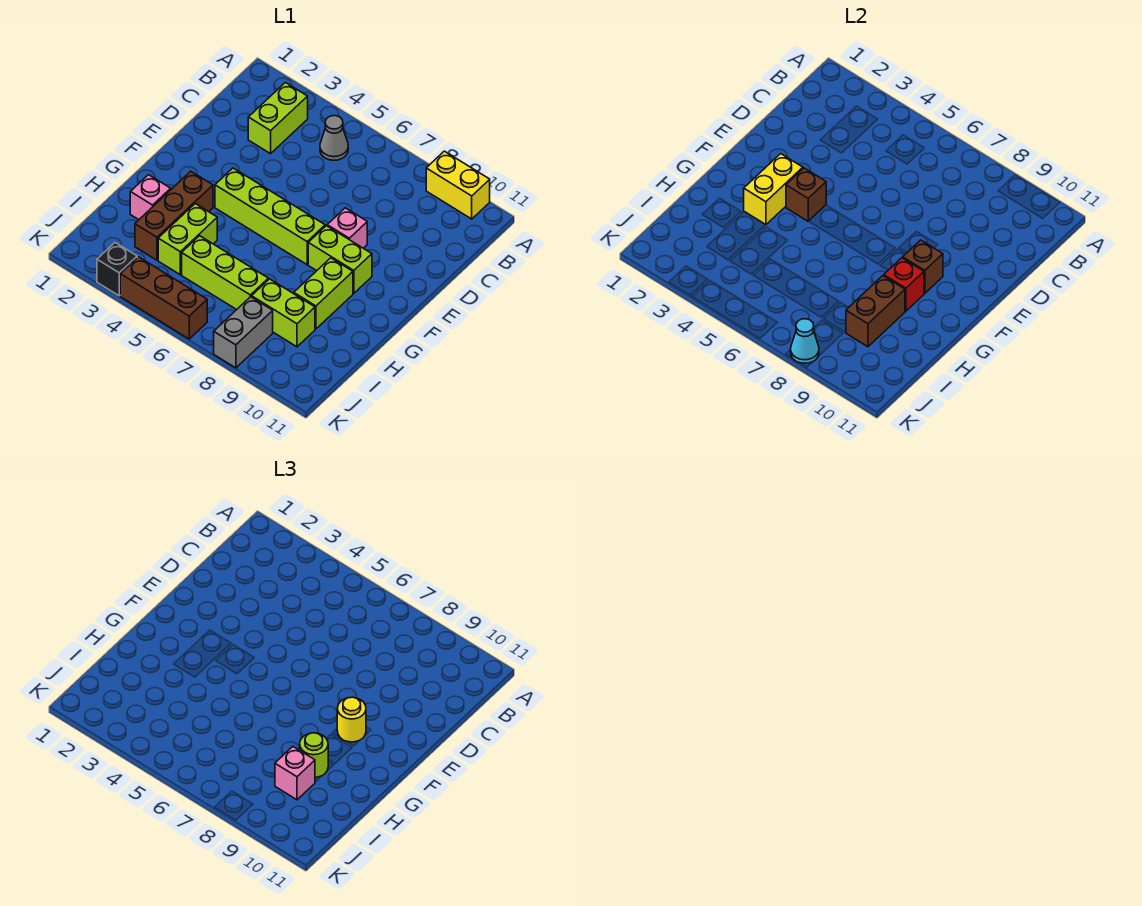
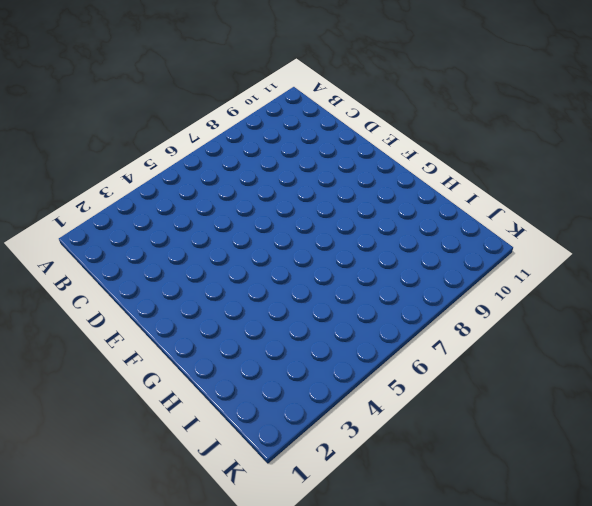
none -> yellow brick A9:A10 level 1
none -> lime brick B3:C3 level 1
none -> grey cone B5 level 1

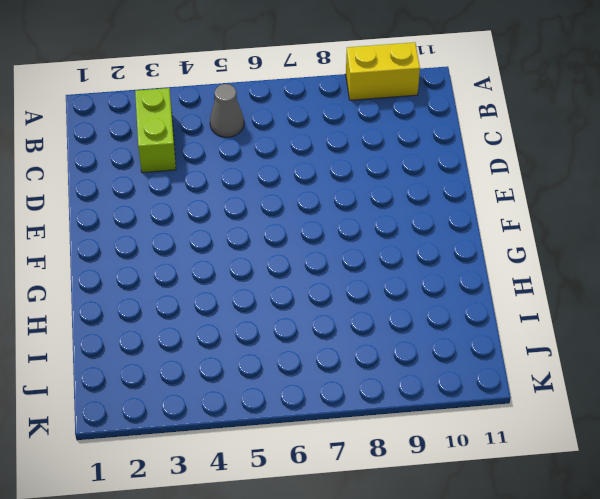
none -> pink brick E8 level 1
none -> lime brick F4:F7 level 1
none -> lime brick F8:F9 level 1

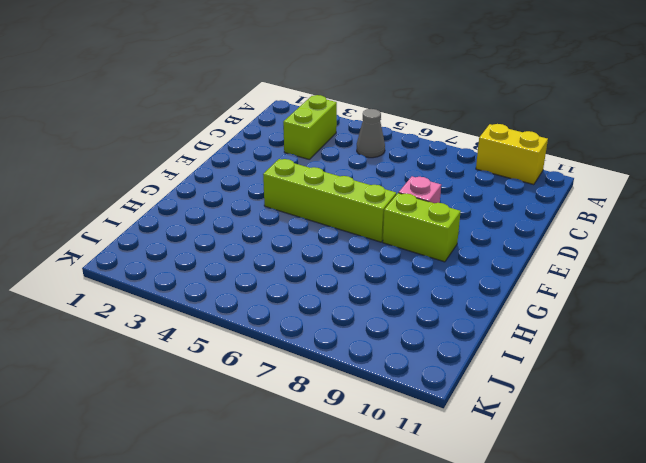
none -> brown brick G3:I3 level 1
none -> lime brick G9:H9 level 1
none -> pink brick H2 level 1

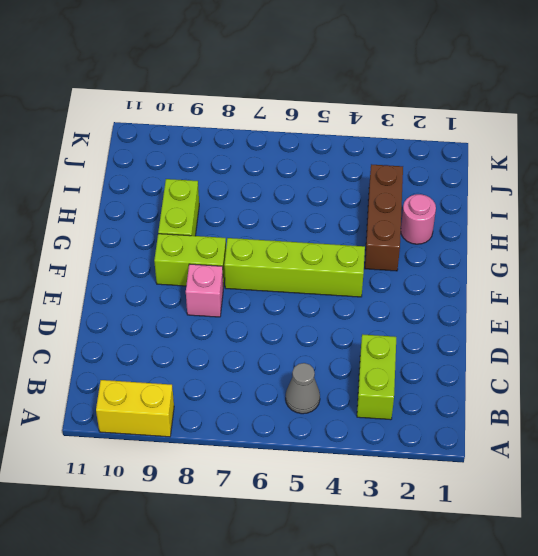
pink round brick H2 level 1 -> pink brick H2 level 1
none -> lime brick H4:I4 level 1
none -> lime brick I5:I7 level 1
none -> lime brick I8:I9 level 1

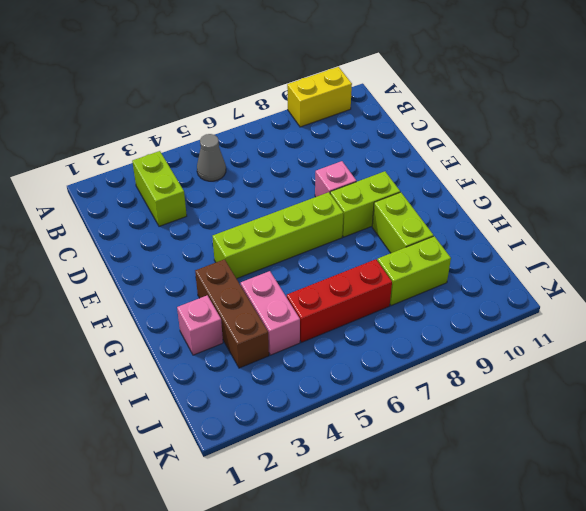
pink brick H4:I4 level 1 -> lime brick H4:I4 level 1
red brick I5:I7 level 1 -> lime brick I5:I7 level 1
none -> grey brick J8:K8 level 1
none -> black brick K3 level 1
none -> brown brick K4:K6 level 1

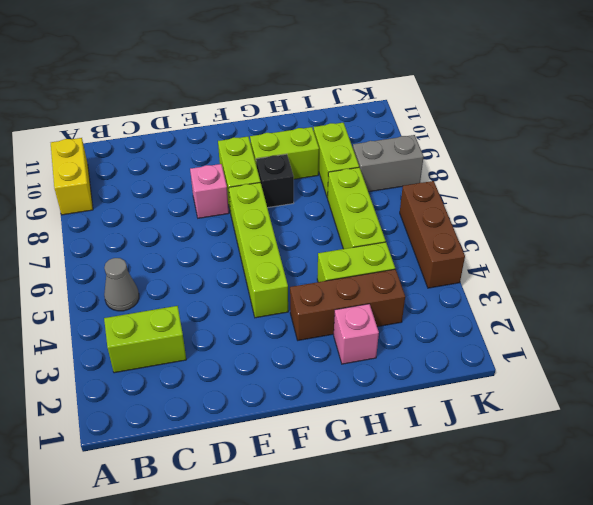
black brick G8 level 1 -> black brick K3 level 1
none -> yellow brick F3:G3 level 2
none -> brown brick F4 level 2
none -> brown brick F9 level 2

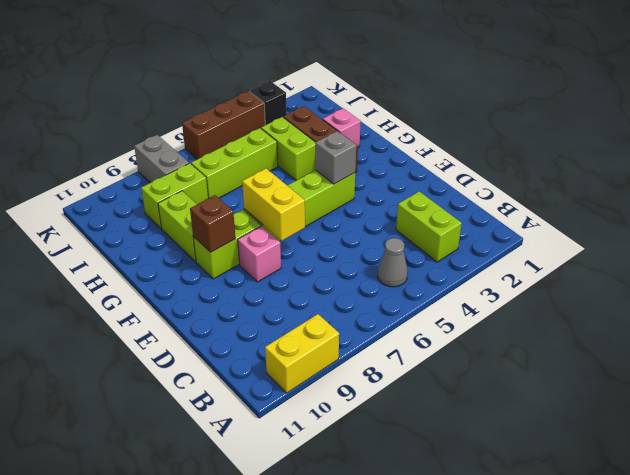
yellow brick E7:F7 level 2 -> yellow brick F3:G3 level 2
grey brick F4 level 2 -> brown brick F4 level 2
none -> red brick G9 level 2
none -> brown brick H9:I9 level 2
none -> cyan cone K8 level 2

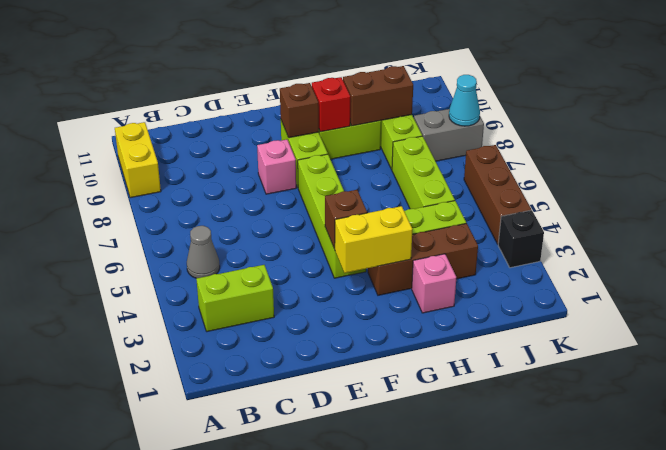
none -> yellow round brick F9 level 3
none -> lime round brick H9 level 3
none -> pink brick I9 level 3

